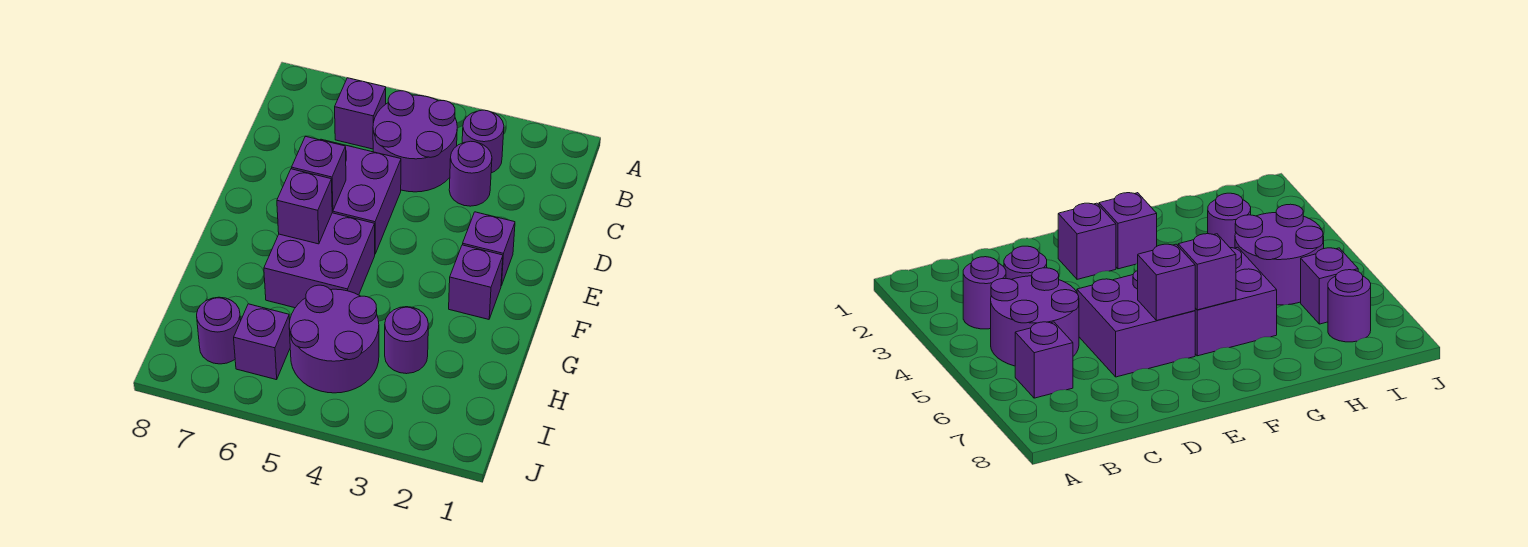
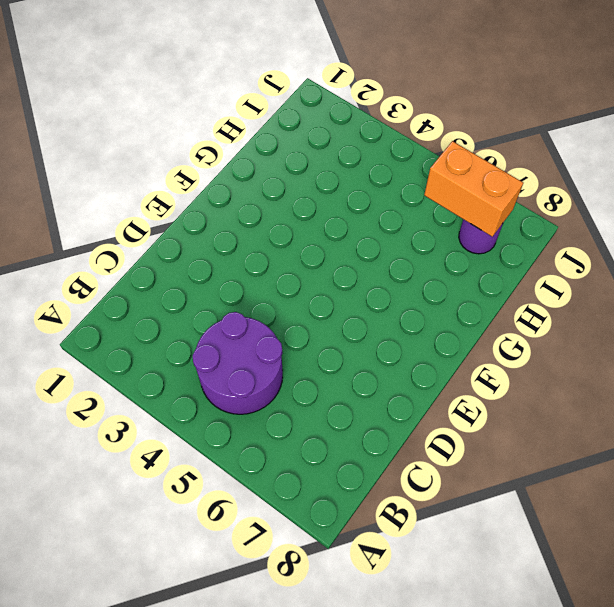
orange brick I6:I7 level 2 -> none
none -> purple round brick B3 level 1
none -> purple brick B6 level 1
none -> purple round brick C3 level 1

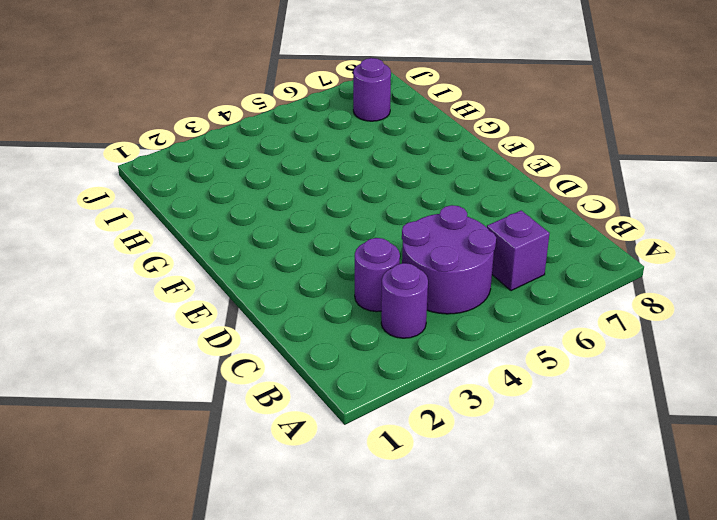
none -> purple brick D5:E6 level 1
none -> purple brick E2 level 1
none -> purple brick F2 level 1

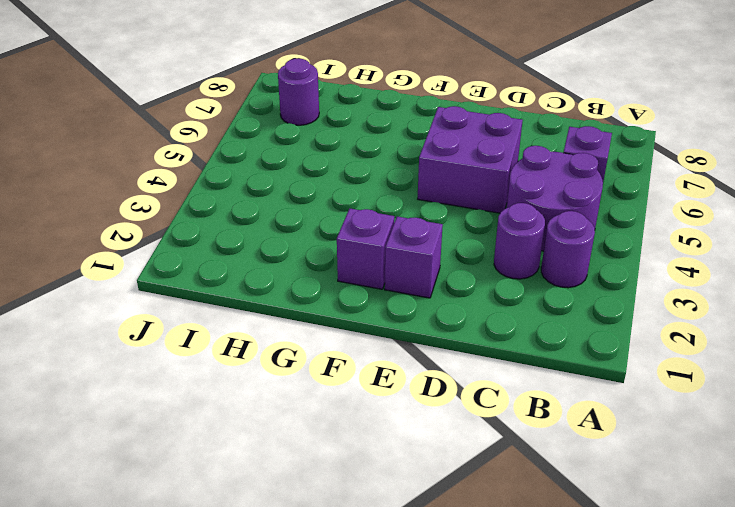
none -> purple brick F5:G6 level 1
none -> purple round brick H3 level 1
none -> purple round brick H4:I5 level 1

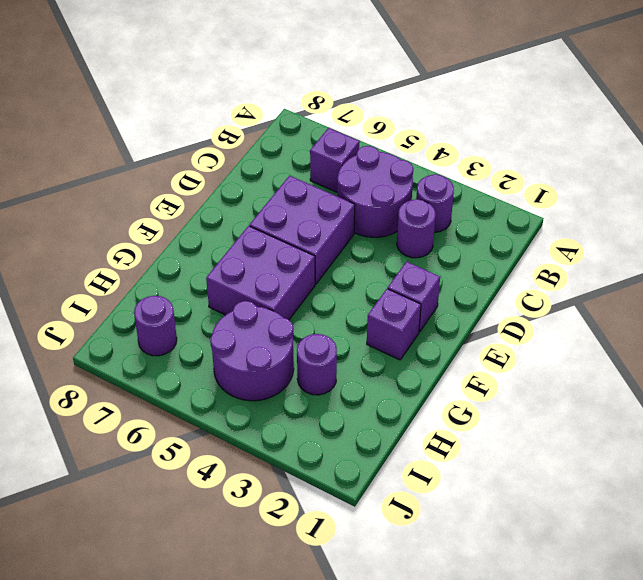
none -> purple brick I6 level 1
none -> purple brick E6 level 2
none -> purple brick F6 level 2

